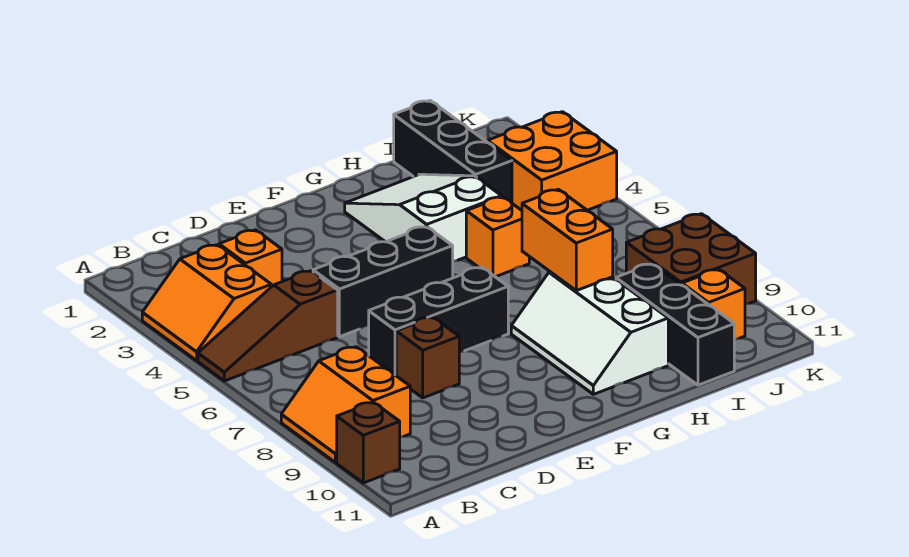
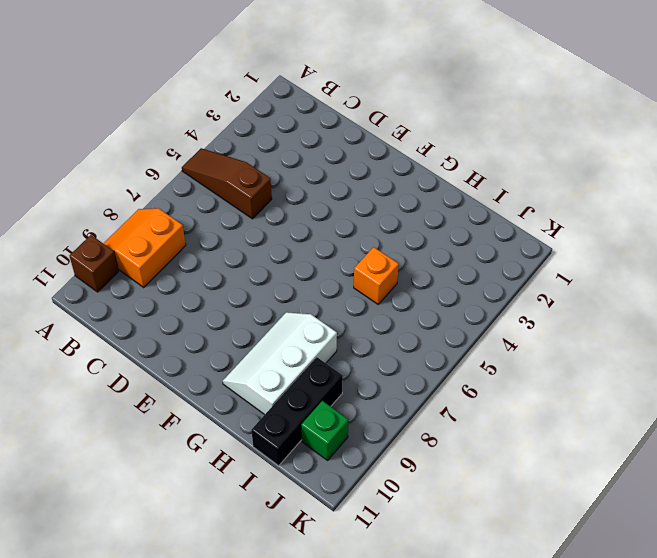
green brick J10 level 1 -> orange brick J10 level 1
none -> orange slope A3:B4 level 1 top B
none -> orange brick C3 level 1
none -> black brick D5:F5 level 1

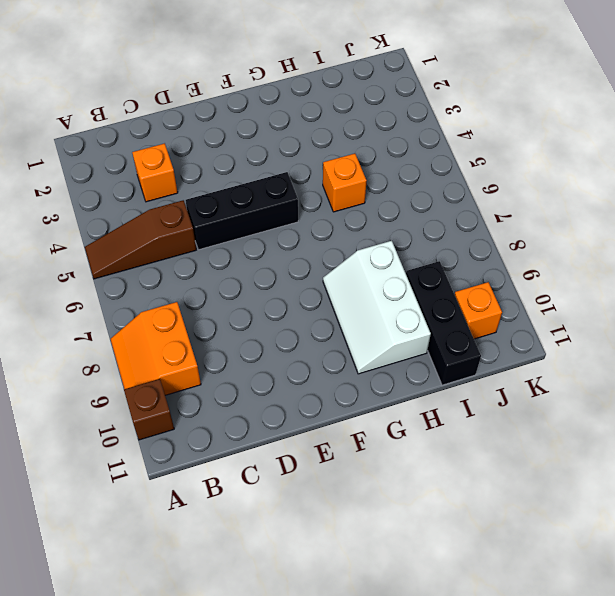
none -> orange slope A3:B4 level 1 top B
none -> black brick D7:F7 level 1
none -> brown brick D8 level 1

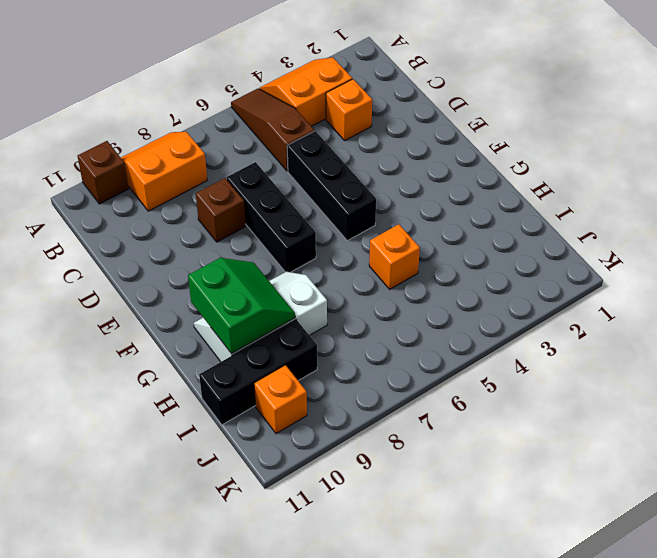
green slope G9:H10 level 2 top 10 -> none
none -> white slope G2:H4 level 1 top 4
none -> black brick I1:I3 level 1
none -> orange brick J3:K4 level 1

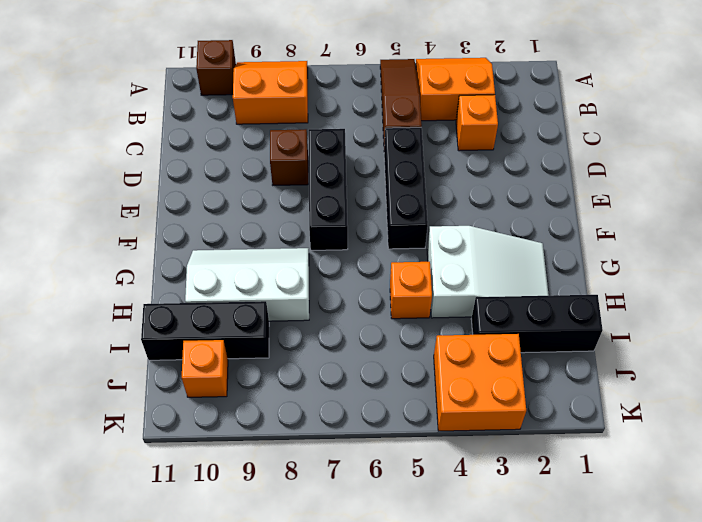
none -> brown brick J8:K9 level 1
none -> orange brick H7:H8 level 2

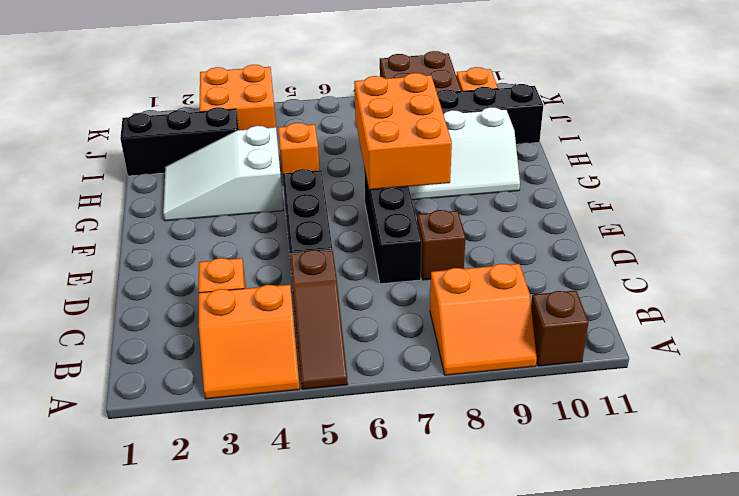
orange brick F7:H8 level 2 -> orange brick H7:H8 level 2

